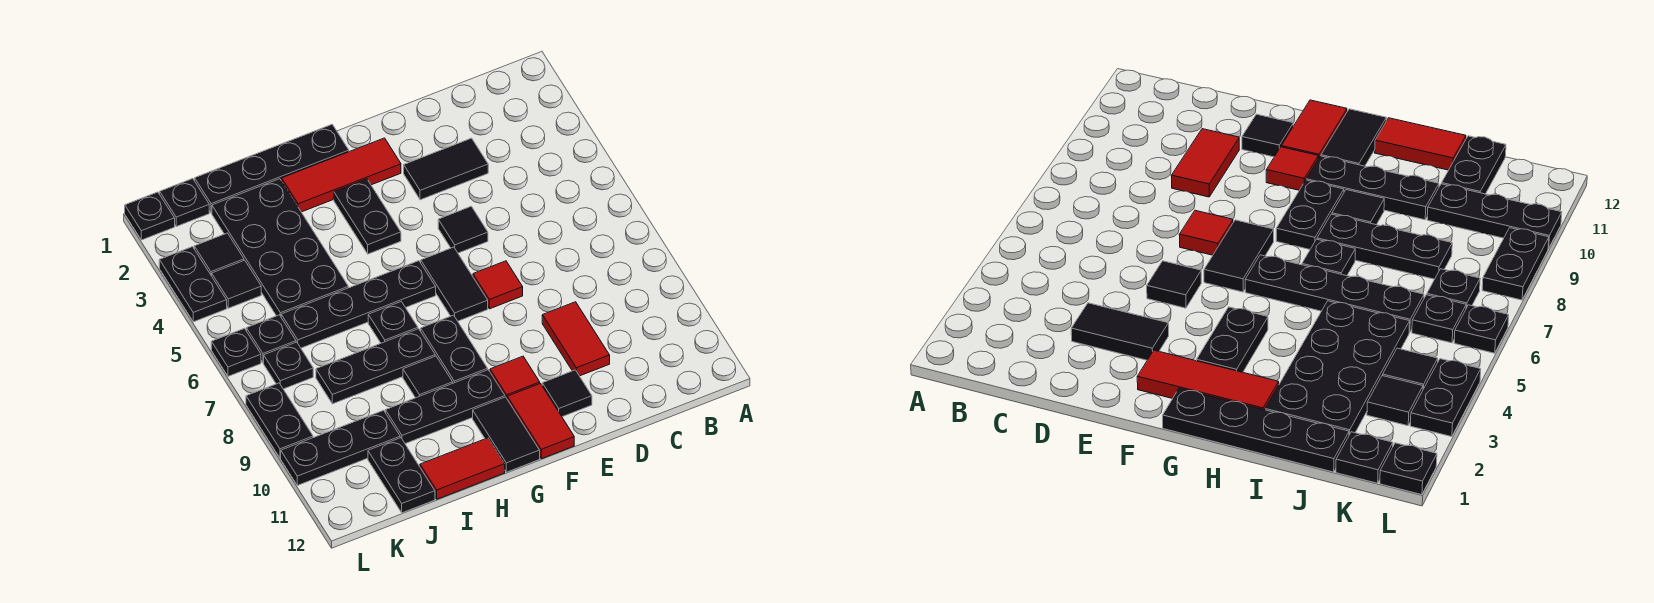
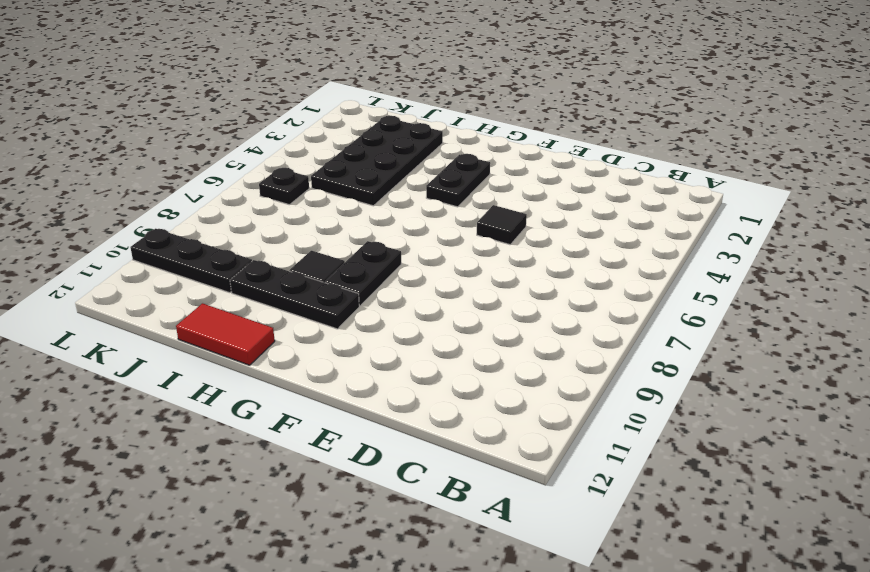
none -> black tile D3:E3 level 1
none -> red tile D9:D10 level 1
none -> red tile E7 level 1
none -> black tile E11 level 1

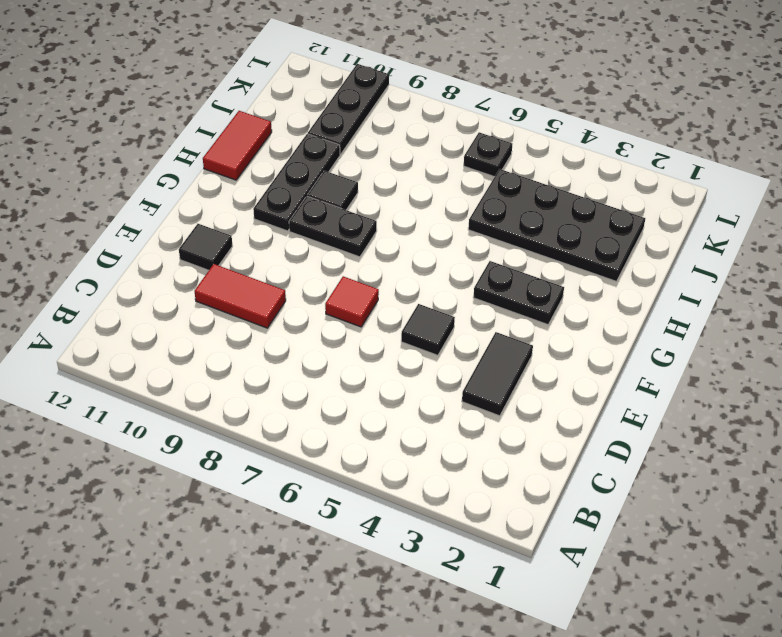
none -> red tile F2:H2 level 1
none -> black tile F6:F7 level 1
none -> red tile F10 level 1
none -> red tile F11:F12 level 1

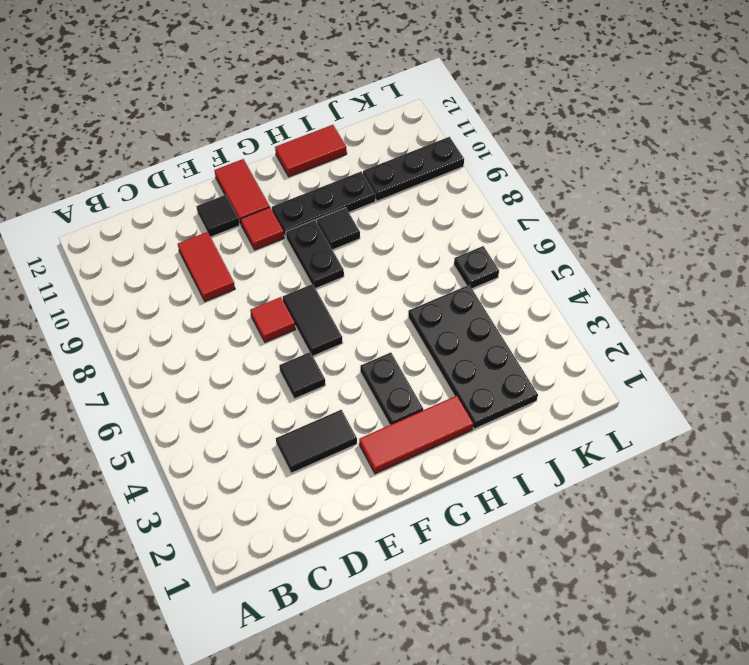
none -> black plate G1:J1 level 1
none -> black plate G6:J6 level 1
none -> black tile G11:G12 level 1
none -> black plate H7 level 1

